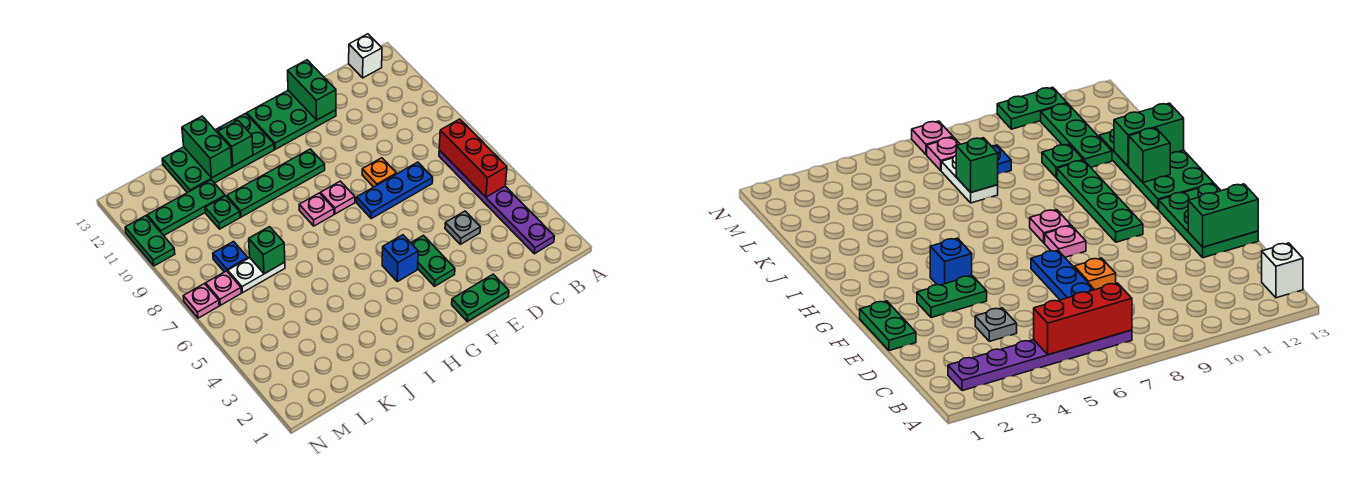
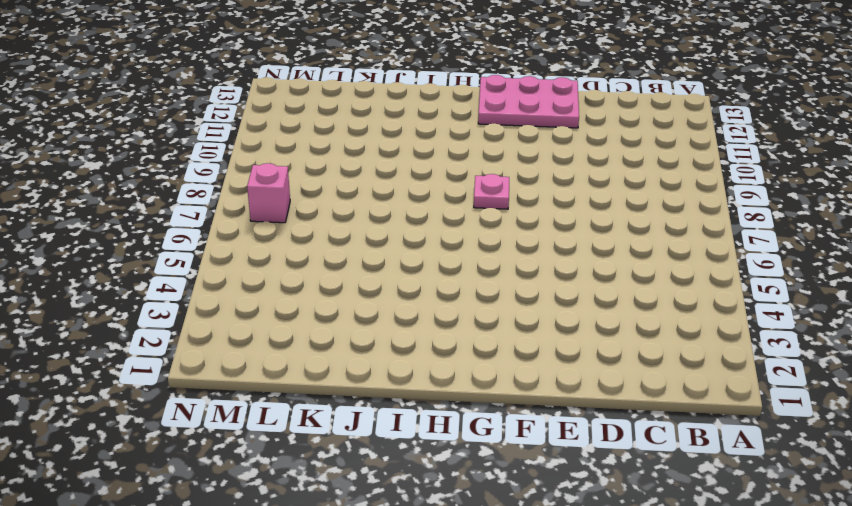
pink plate E12:G13 level 1 -> green plate E12:G13 level 1
pink brick M7 level 1 -> pink plate M7 level 1
none -> purple plate B2:B7 level 1
none -> white brick B13 level 1
none -> grey plate D4 level 1

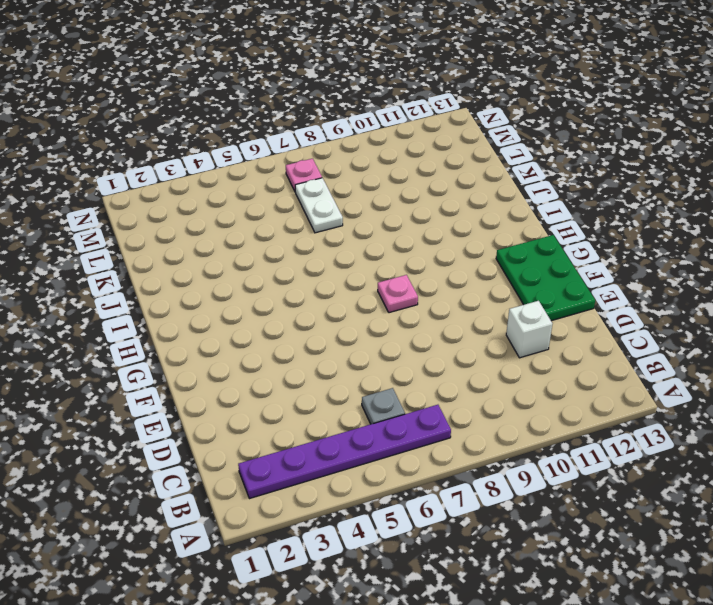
grey plate C6 level 1 -> grey plate D4 level 1
white brick D11 level 1 -> white brick B13 level 1
none -> blue plate D7:F7 level 1
none -> green plate E1:F1 level 1
none -> orange plate E8 level 1

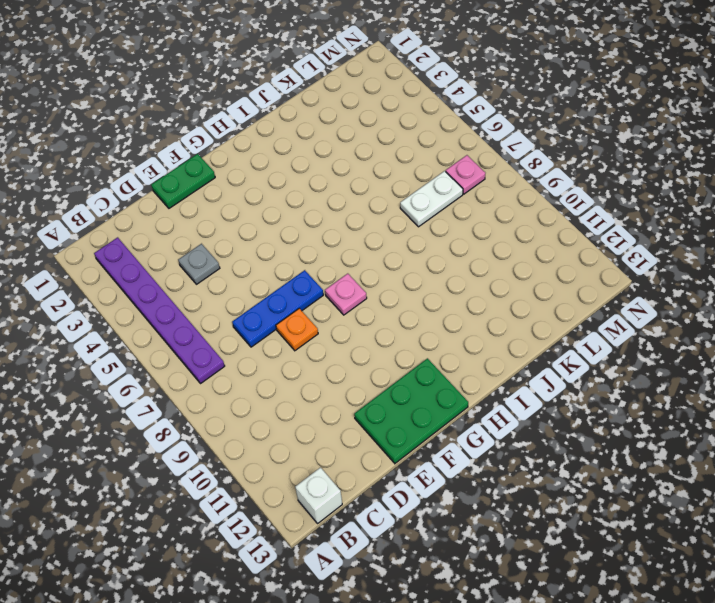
none -> green plate F3:F4 level 1
none -> blue brick G4 level 1
none -> green plate G10:J10 level 1

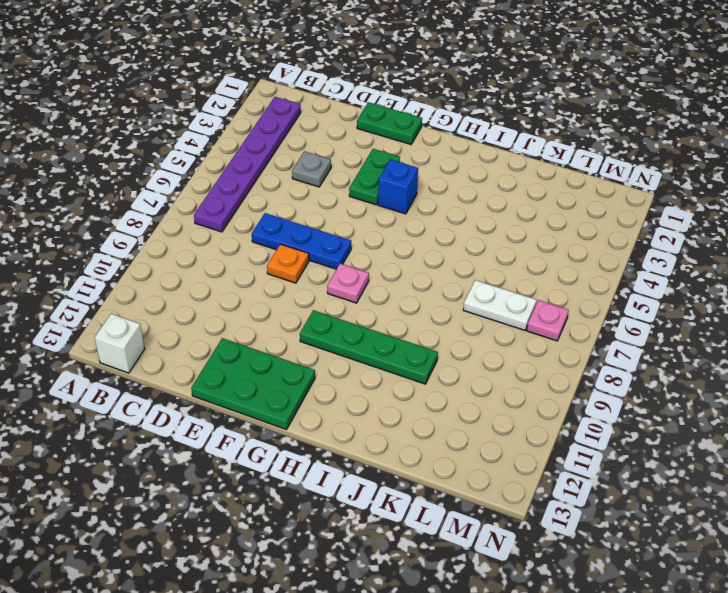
none -> pink plate H8 level 1
none -> green plate H12:K13 level 1
none -> green plate K10 level 1

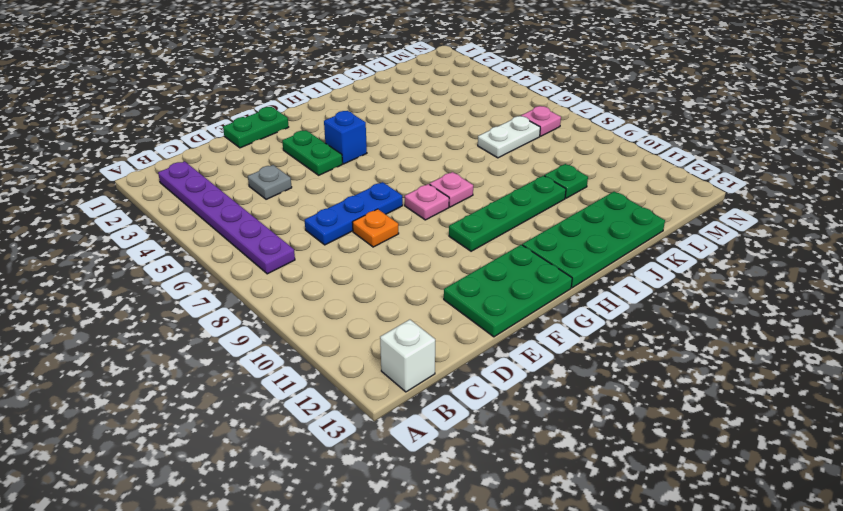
none -> green plate K11:M11 level 1
none -> blue plate L8 level 1
none -> pink plate N7 level 1

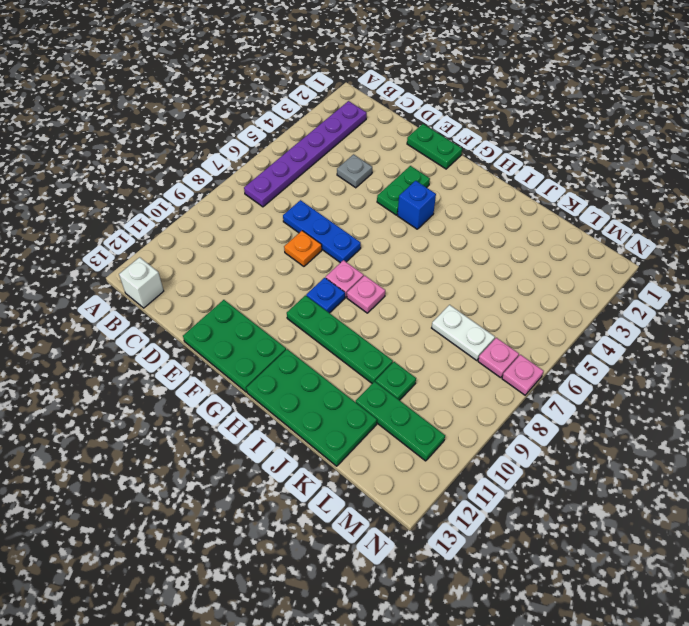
blue plate G9 level 1 -> blue plate L8 level 1
none -> green plate N10:N11 level 1
none -> red brick B5:B7 level 2
none -> green brick E12:E13 level 2

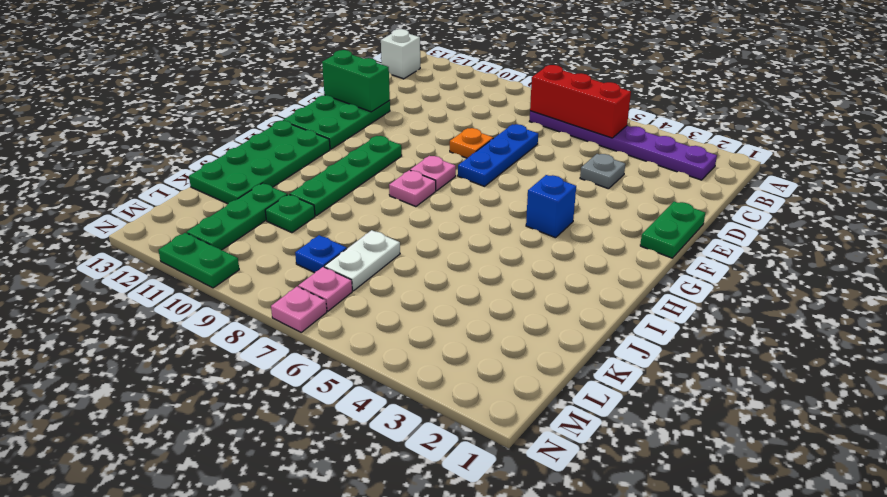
none -> green plate F3:F4 level 1
none -> green brick I12 level 2
none -> green brick J12:J13 level 2

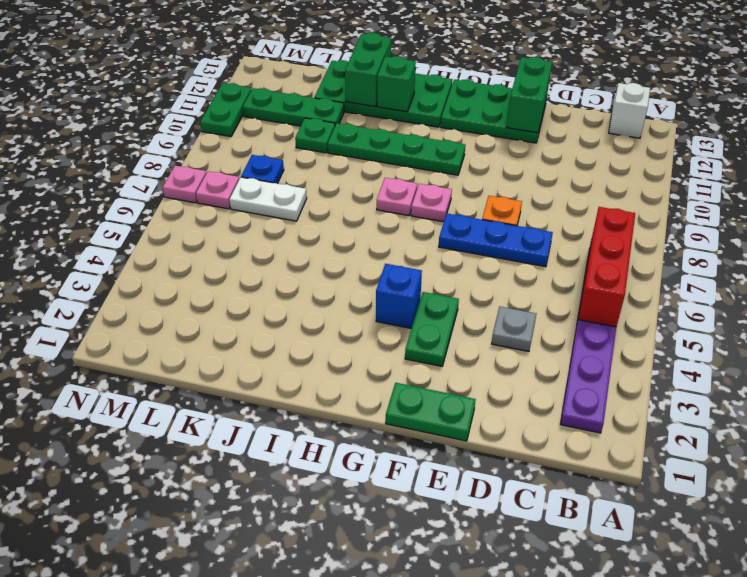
none -> green brick K7 level 2

